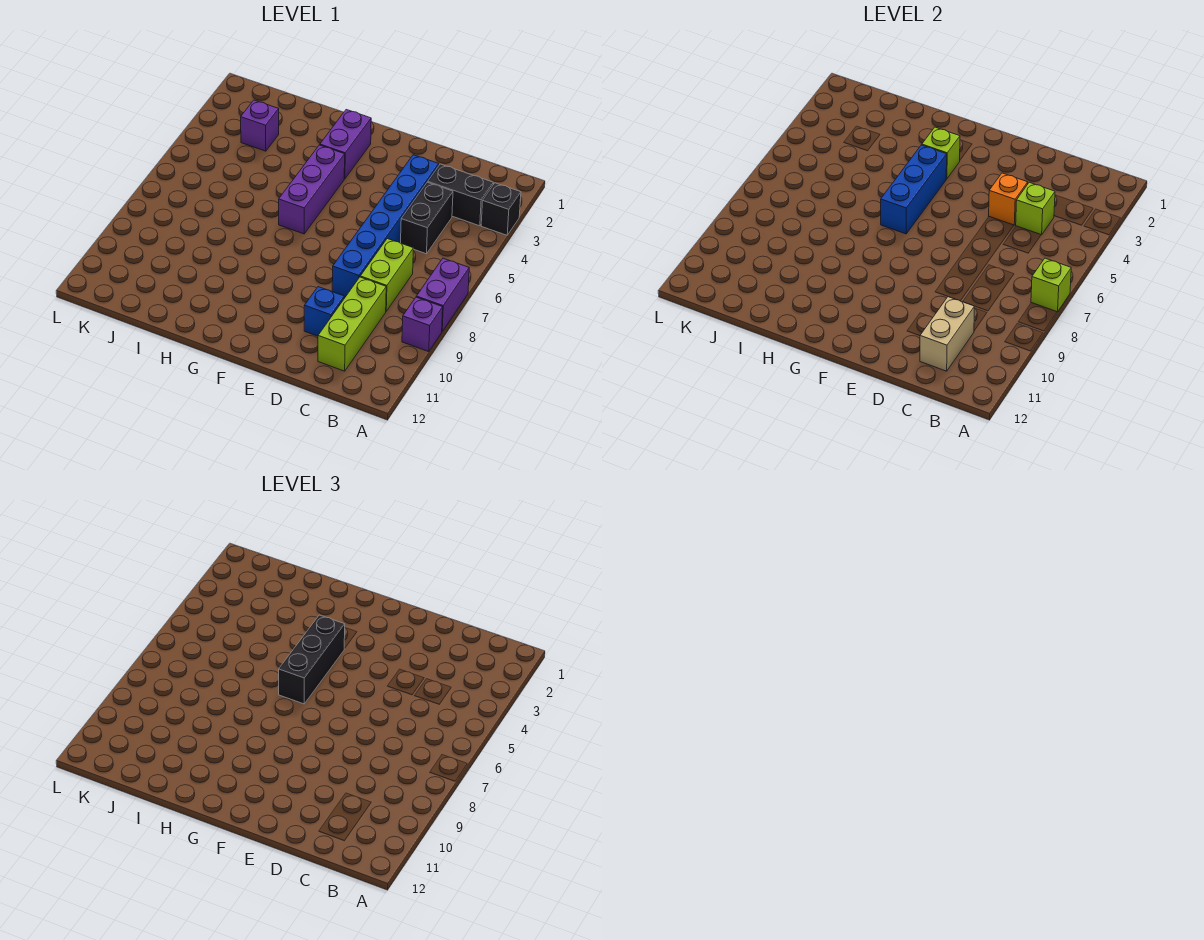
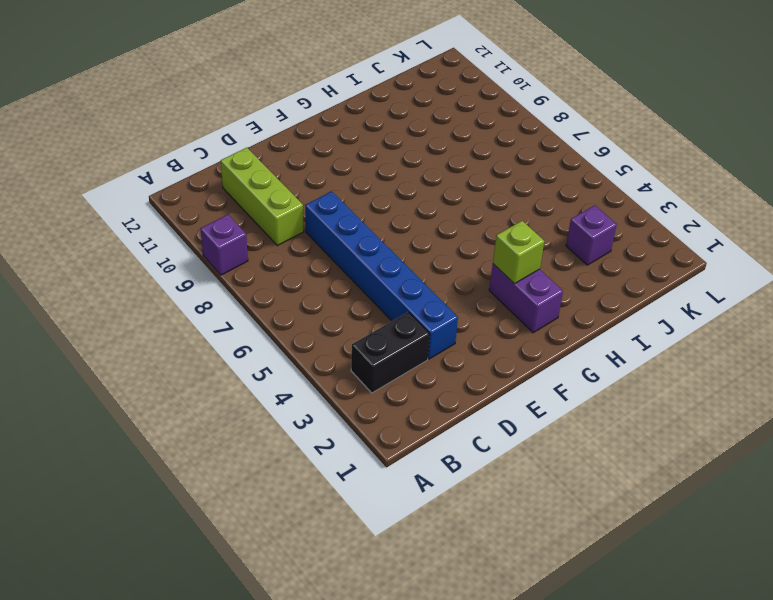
none -> black brick A3 level 1
none -> purple brick A7:A8 level 1
none -> black brick C4:C5 level 1

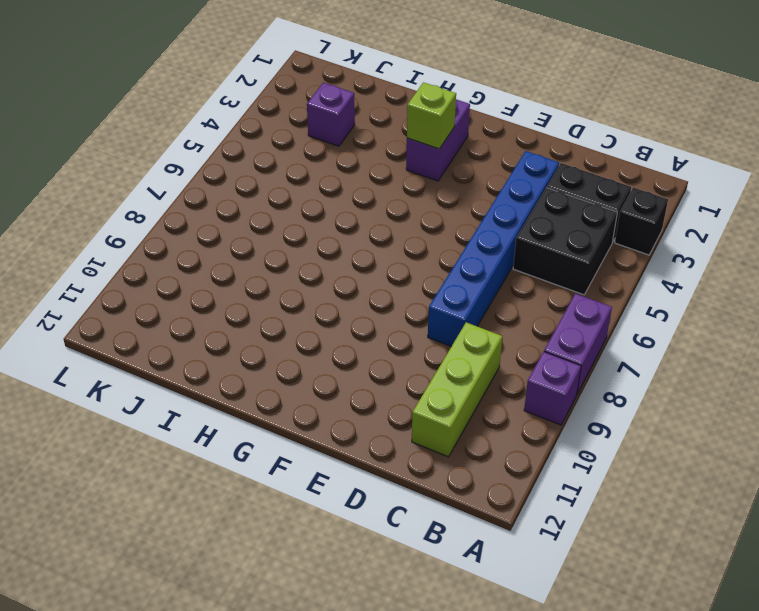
black brick B4:C5 level 1 -> black brick C4:C5 level 1
none -> lime brick C7:C8 level 1
none -> blue brick D10 level 1
none -> purple brick G4:G6 level 1

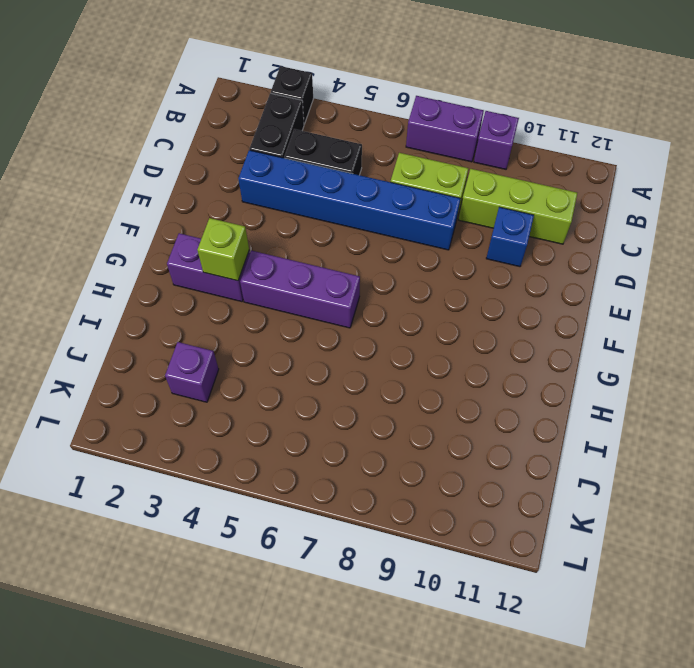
none -> lime brick A7 level 2
none -> lime brick C4 level 2
none -> tan brick C10:C11 level 2

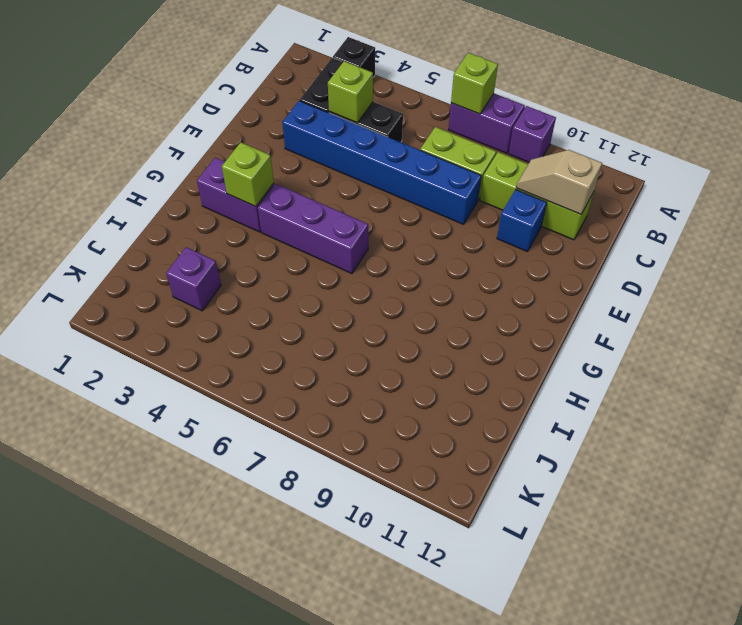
tan slope C10:C11 level 2 top 11 -> tan brick C10:C11 level 2
none -> orange brick D4 level 2
none -> blue brick G4:G6 level 2
none -> black brick G4:G6 level 3

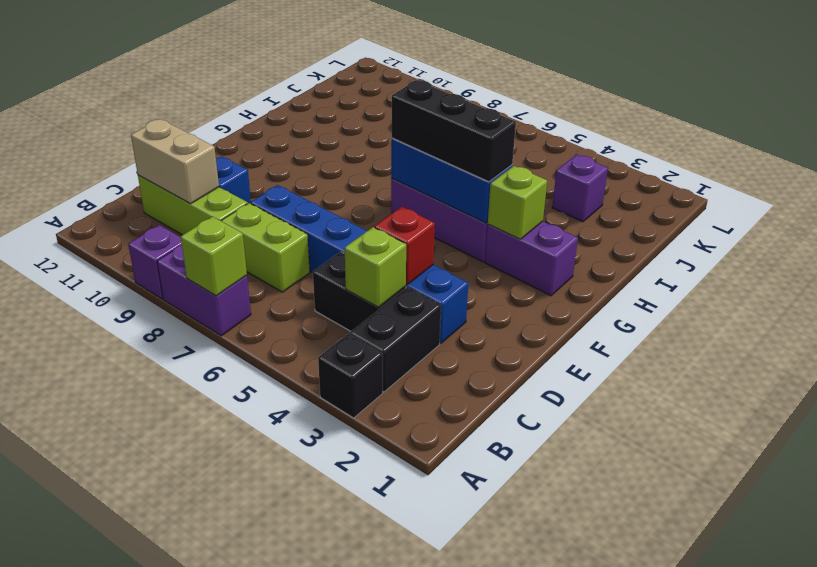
red brick D4 level 2 -> orange brick D4 level 2

